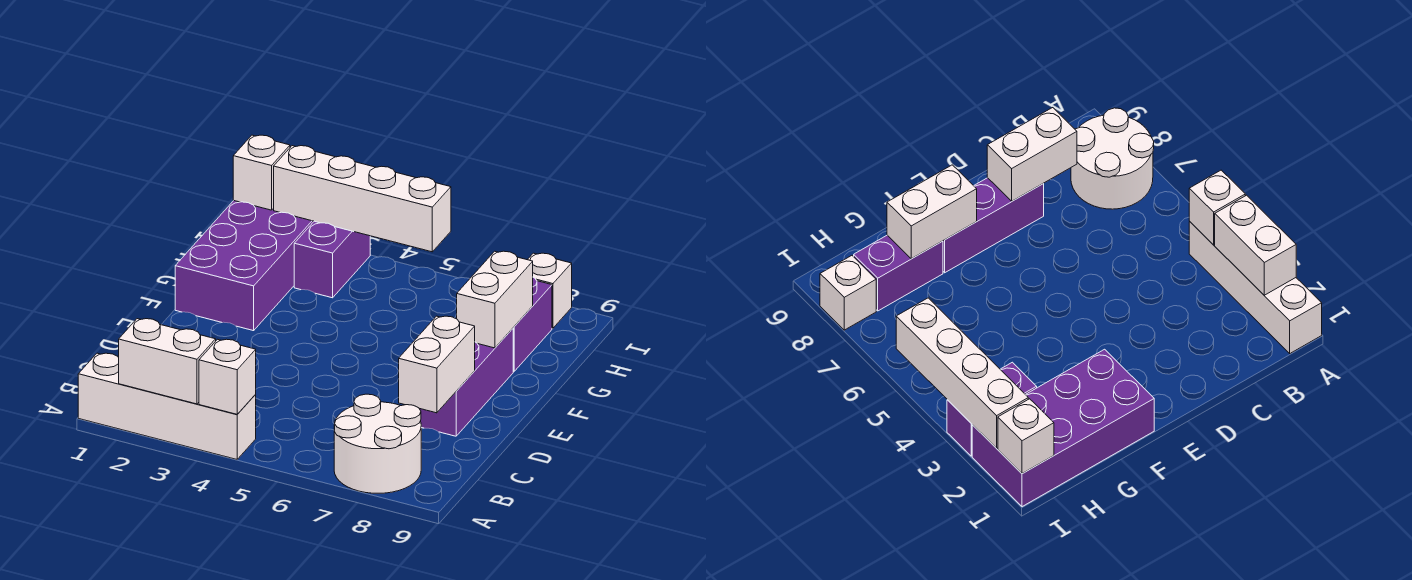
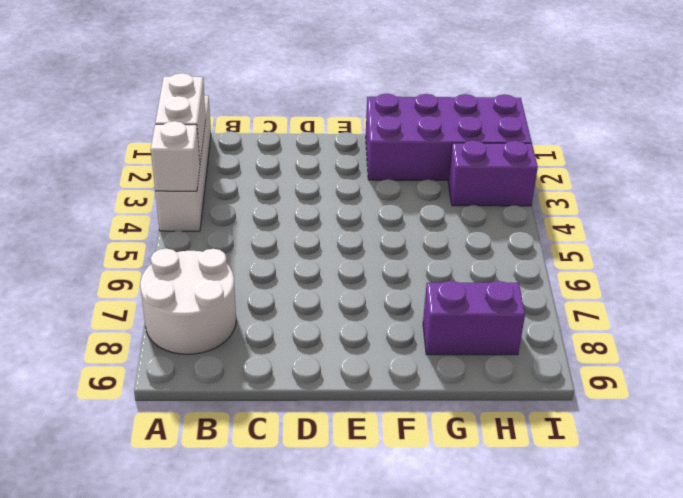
none -> purple brick D8:F8 level 1
none -> white brick I8 level 1
none -> white brick C8:D8 level 2

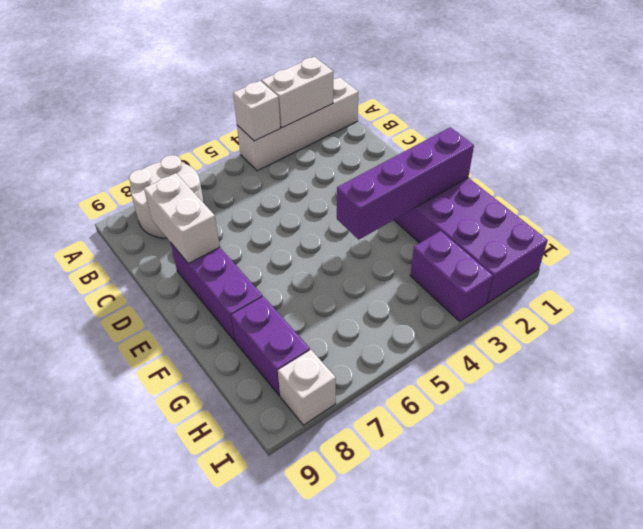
purple brick F1:F4 level 2 -> none
none -> white brick F8:G8 level 2
none -> white brick I1 level 2
none -> white brick I2:I5 level 2

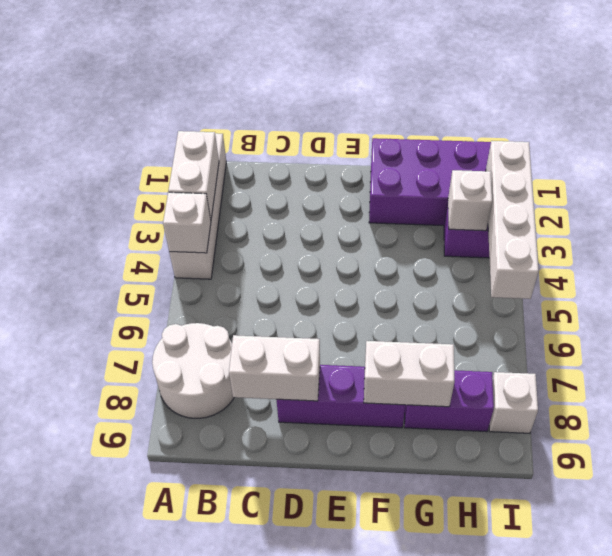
white brick H3 level 2 -> white brick I1 level 2

